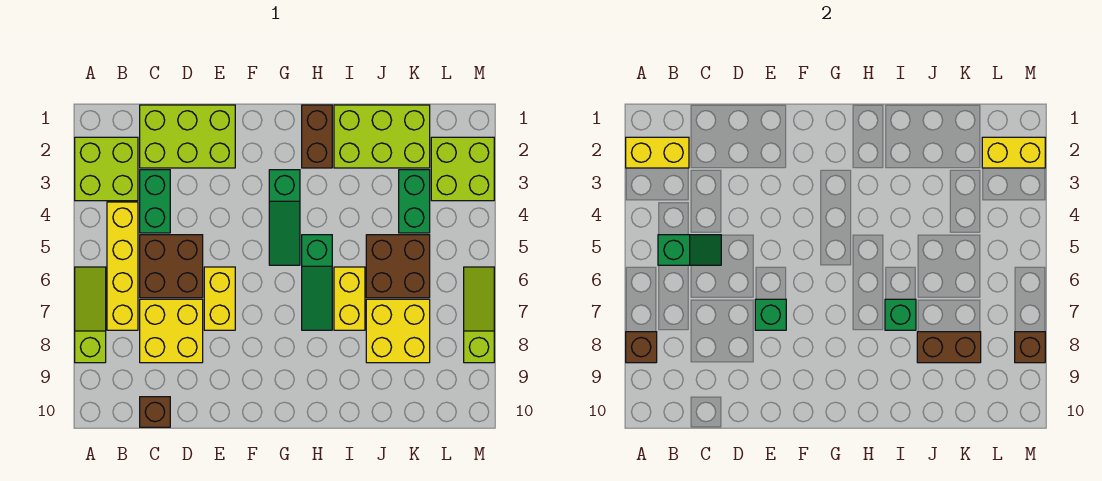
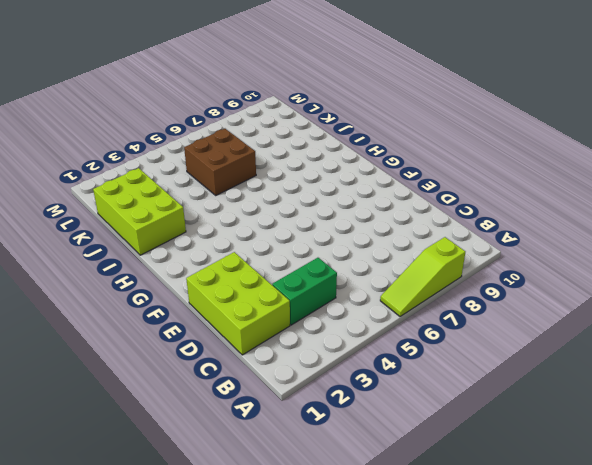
none -> lime brick A2:B3 level 1
none -> yellow brick B4:B7 level 1
none -> brown brick C5:D6 level 1

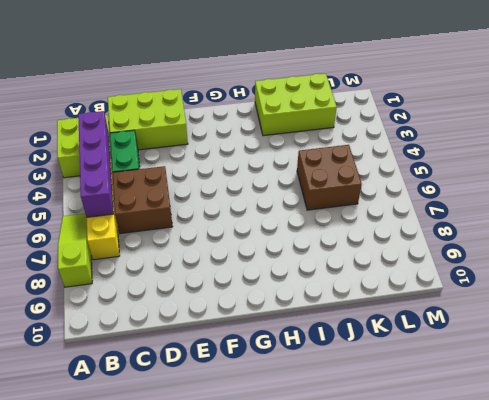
purple brick B3:B6 level 2 -> green slope B5:C5 level 2 top B
none -> yellow brick C7:D8 level 1
none -> brown brick C10 level 1
none -> yellow brick E6:E7 level 1

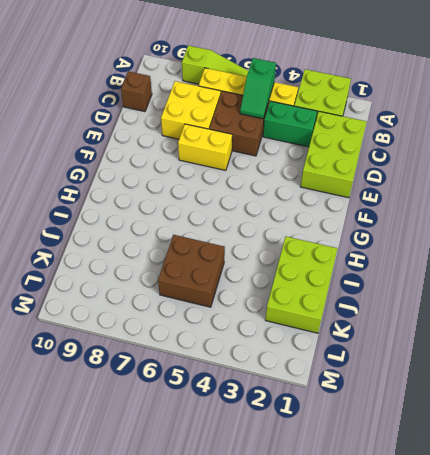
none -> green slope G3:G5 level 1 top 3
none -> brown brick H1:H2 level 1
none -> green slope H5:H7 level 1 top 5

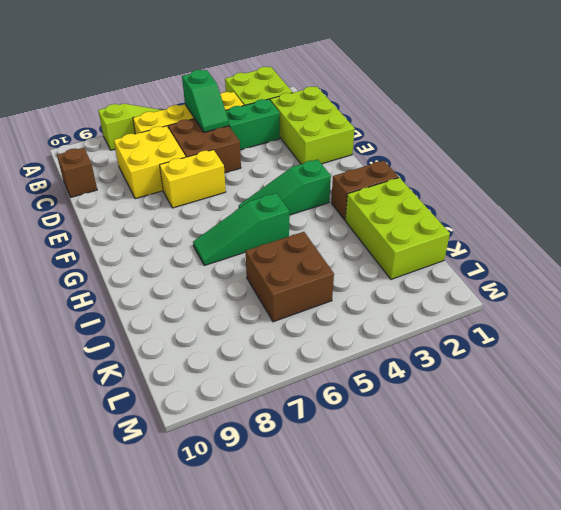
none -> yellow brick I6:I7 level 1
none -> yellow brick J7:K8 level 1
none -> green brick K3:K4 level 1

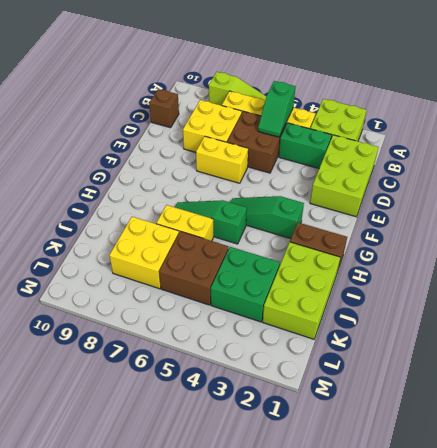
green brick J3:K4 level 1 -> green brick K3:K4 level 1
none -> lime brick L2:M3 level 1
none -> lime slope M6:M8 level 1 top 8
none -> yellow brick A2:B2 level 2

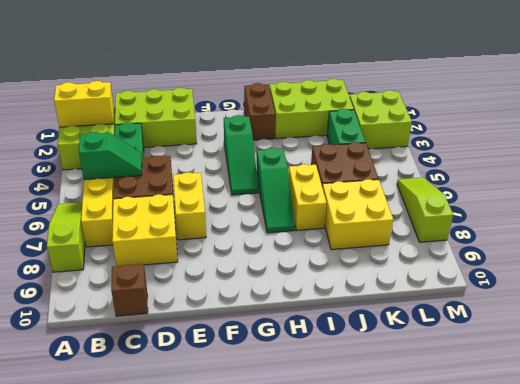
none -> brown brick A8 level 2
none -> green brick E7 level 2
none -> green brick I7 level 2

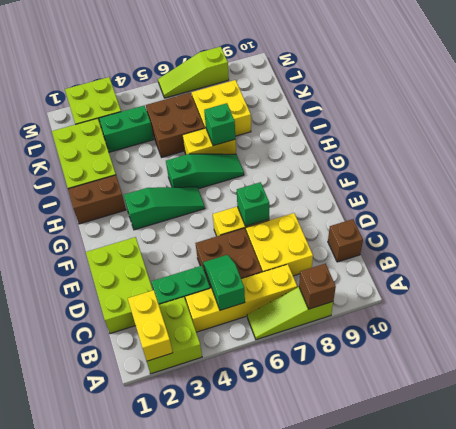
none -> brown brick J8:K8 level 2
none -> yellow brick L2:M2 level 2
none -> brown brick M8 level 2

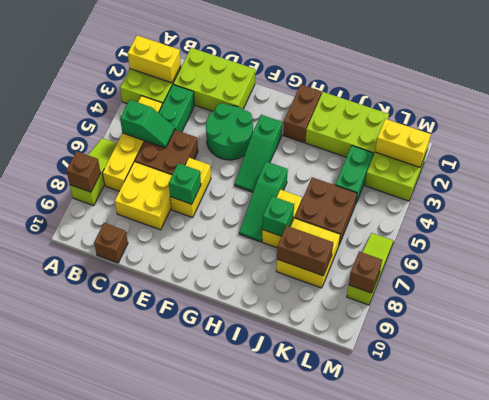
green round brick E3:F4 level 1 -> none

